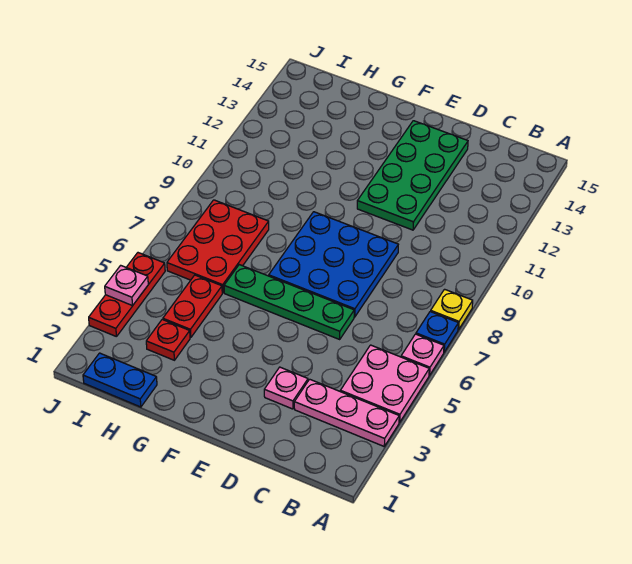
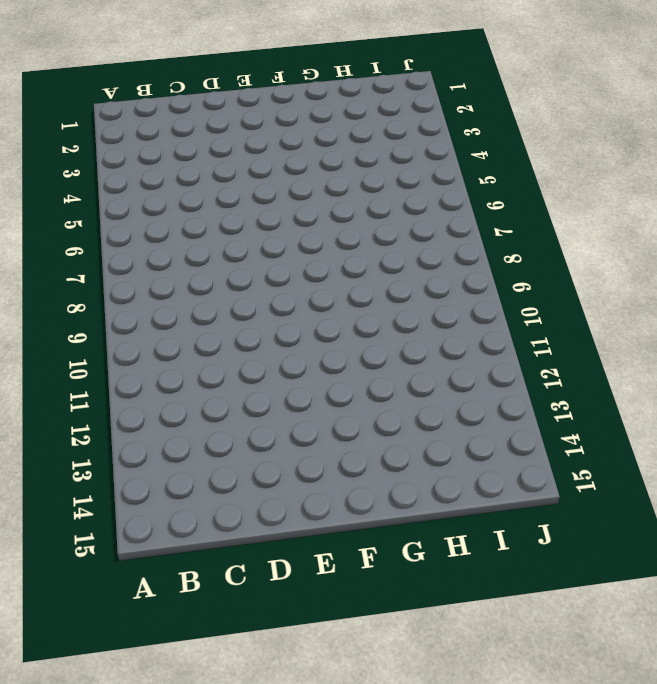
none -> pink plate A3:C3 level 1
none -> pink plate A4:B5 level 1
none -> pink plate A6 level 1

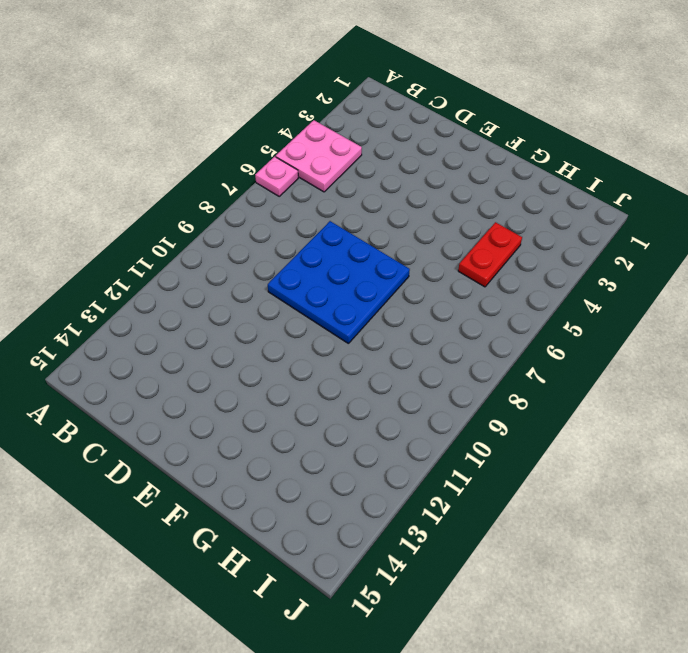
none -> pink plate A3:C3 level 1
none -> blue plate A7 level 1
none -> yellow plate A8 level 1

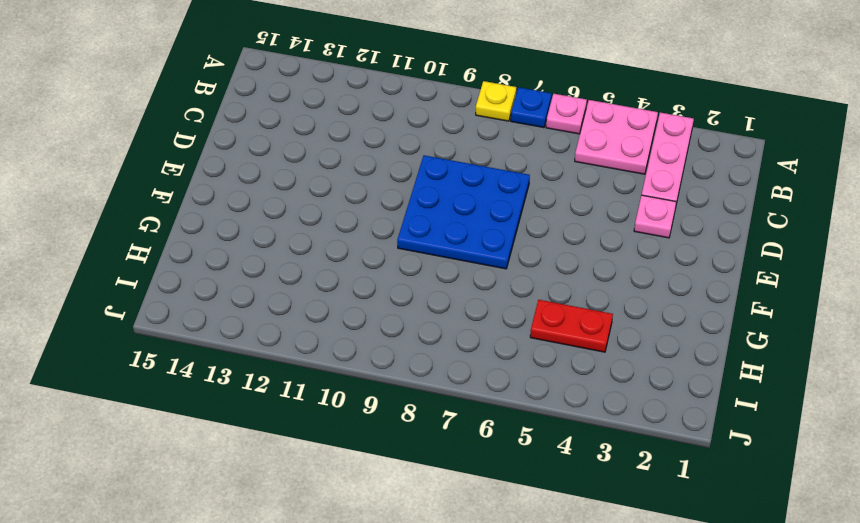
none -> green plate D6:G6 level 1
none -> green plate D11:E14 level 1
none -> blue plate H1:I1 level 1

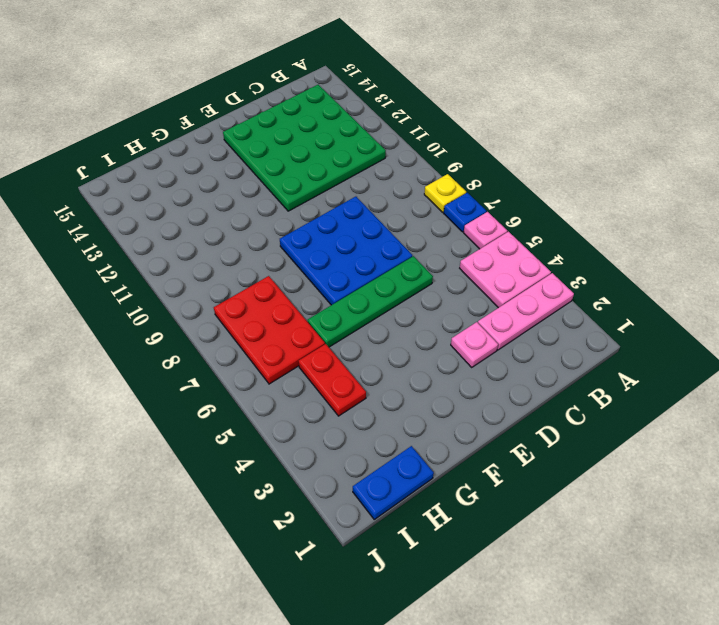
green plate B11:E14 level 1 -> green plate D11:E14 level 1
none -> red plate H3 level 1
none -> red plate J3:J5 level 1
none -> pink plate J4 level 2

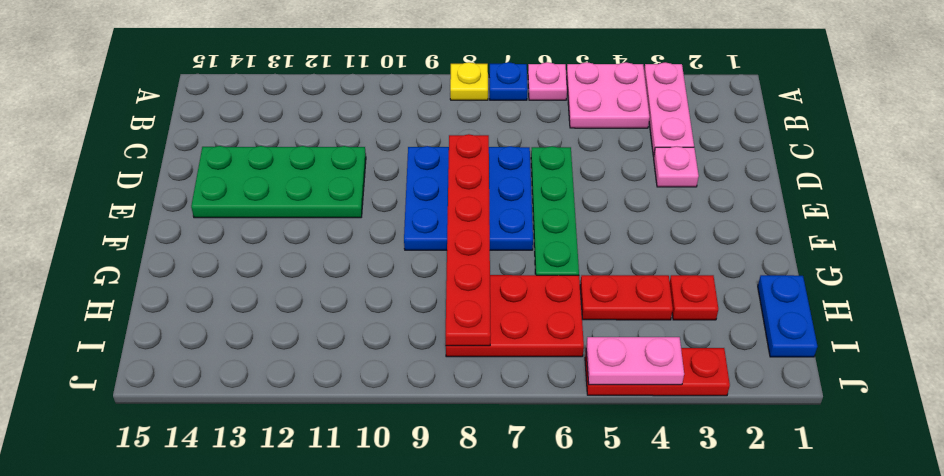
red plate D8:I8 level 2 -> none
pink plate J4:J5 level 2 -> pink plate J4 level 2

